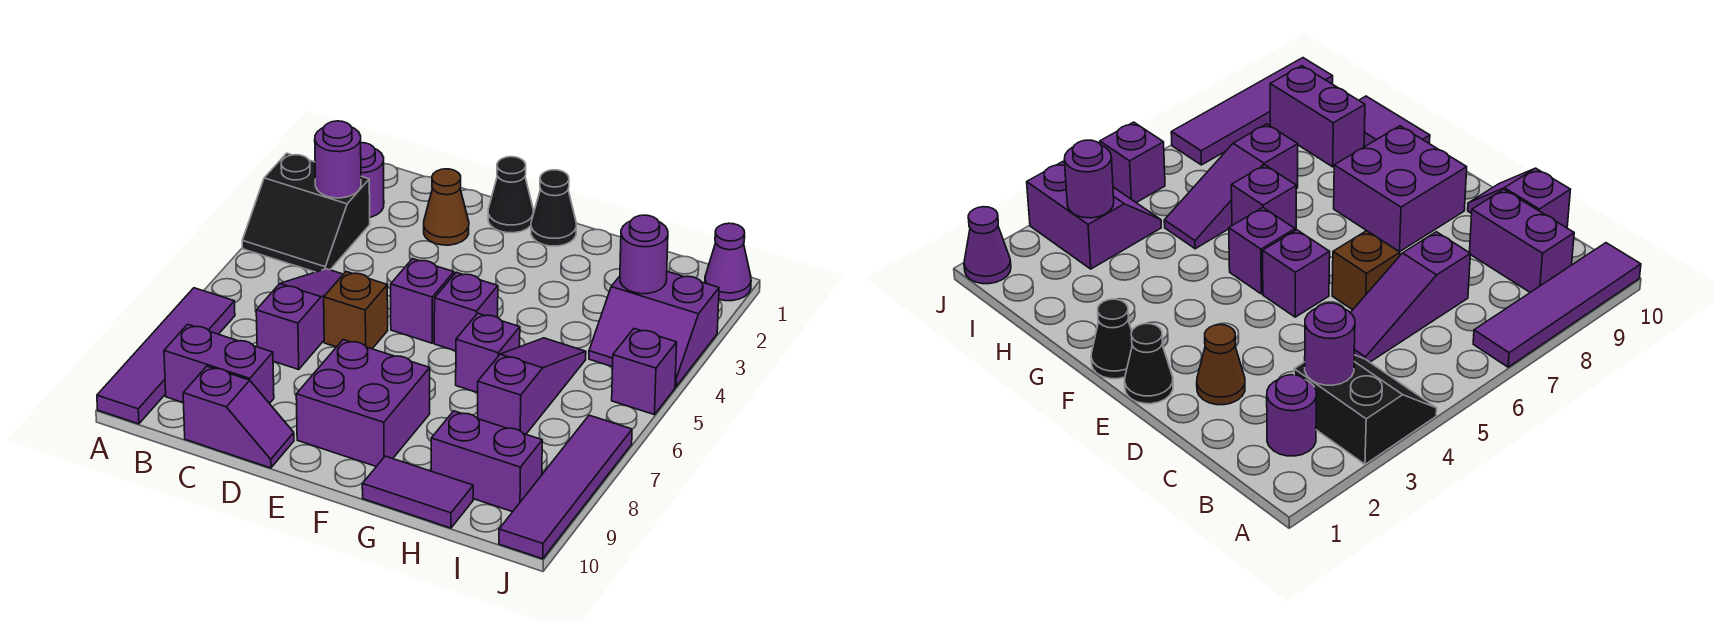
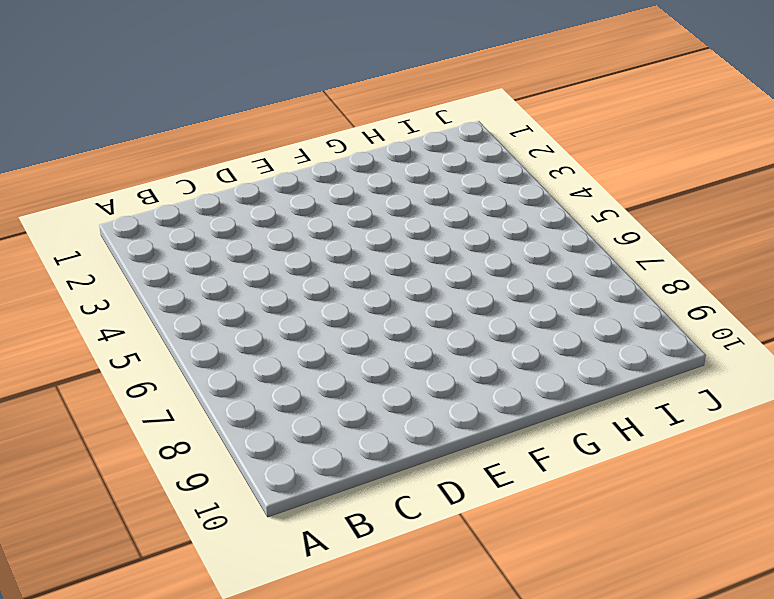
none -> black slope A3:B4 level 1 top 3
none -> purple tile A7:A10 level 1
none -> purple round brick B2 level 1

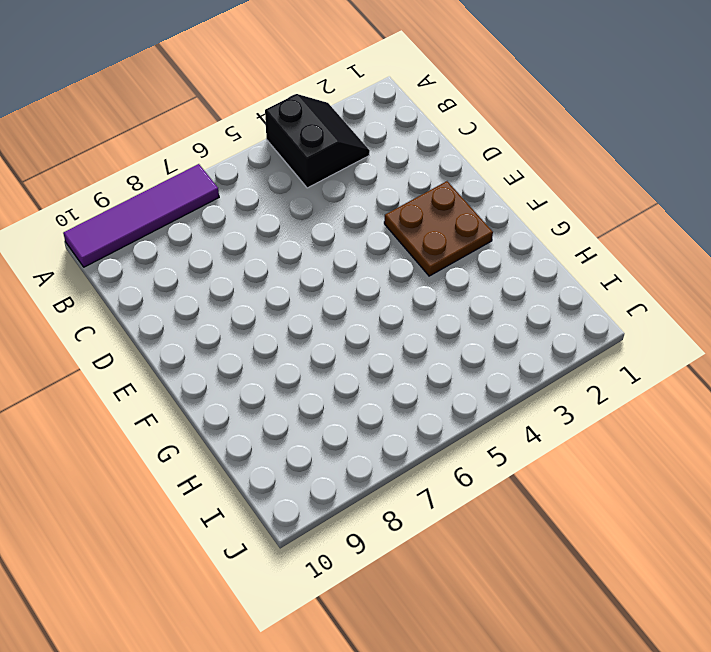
black slope A3:B4 level 1 top 4 -> black slope A3:B4 level 1 top 3
brown plate E2:F3 level 1 -> none
none -> purple round brick B2 level 1
none -> purple brick B9:C9 level 1
none -> purple slope C5:C7 level 1 top 7

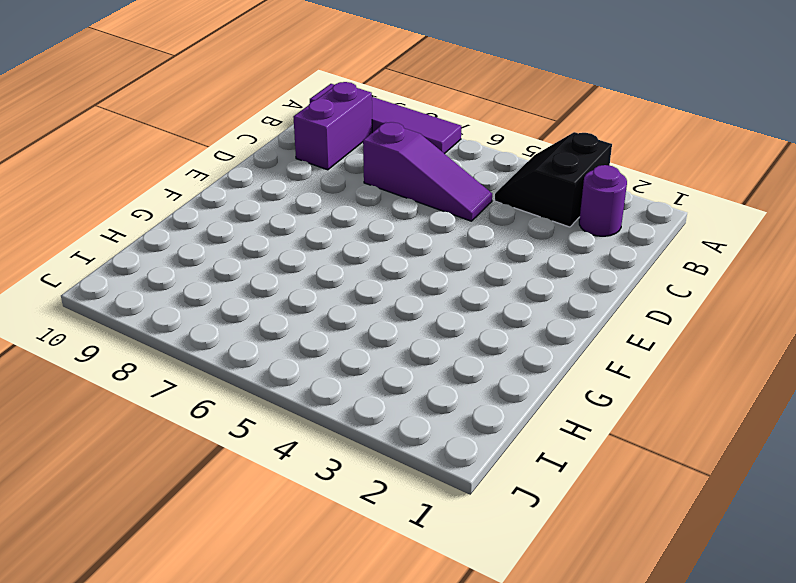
none -> purple slope C10:D10 level 1 top C
none -> brown cone D2 level 1
none -> brown brick D6 level 1

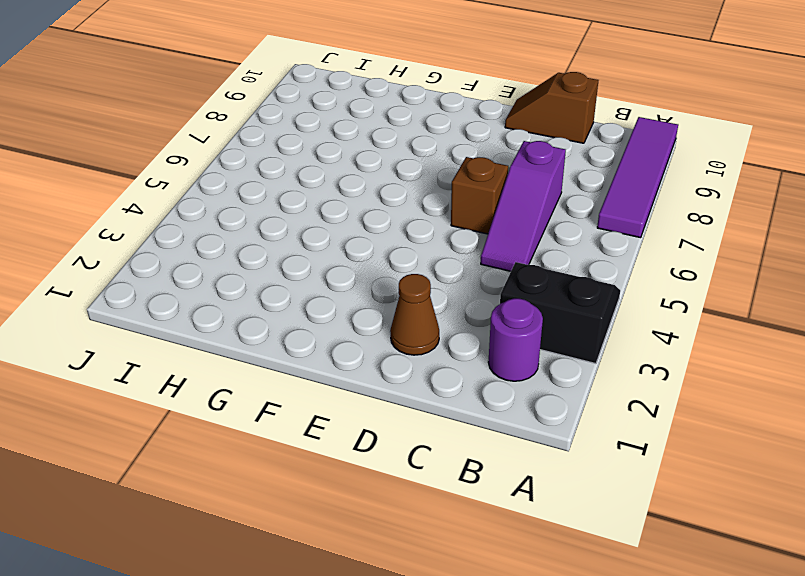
brown slope C10:D10 level 1 top C -> purple slope C10:D10 level 1 top C
none -> purple brick B9:C9 level 1
none -> black cone E1 level 1
none -> purple brick E5 level 1

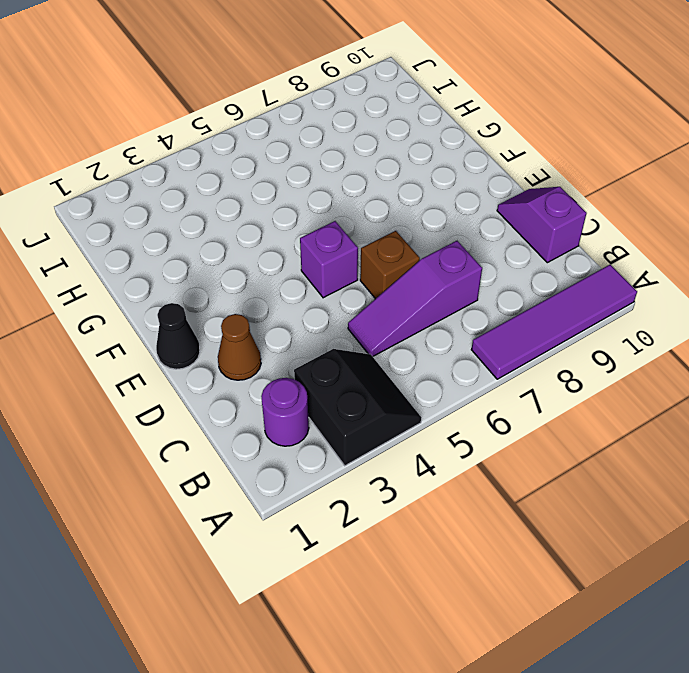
none -> purple brick B9:C9 level 1
none -> purple brick E8:F9 level 1
none -> black cone F1 level 1

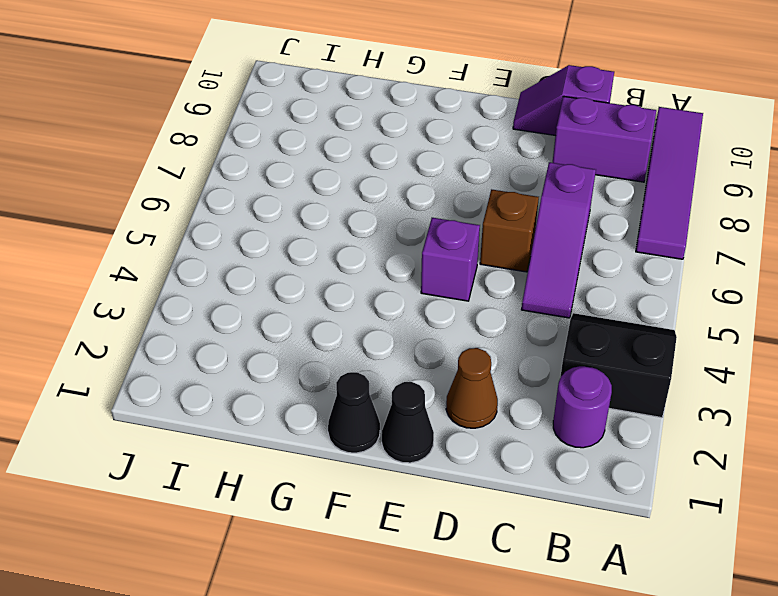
none -> purple brick E8:F9 level 1
none -> purple brick F5 level 1
none -> purple brick G6 level 1

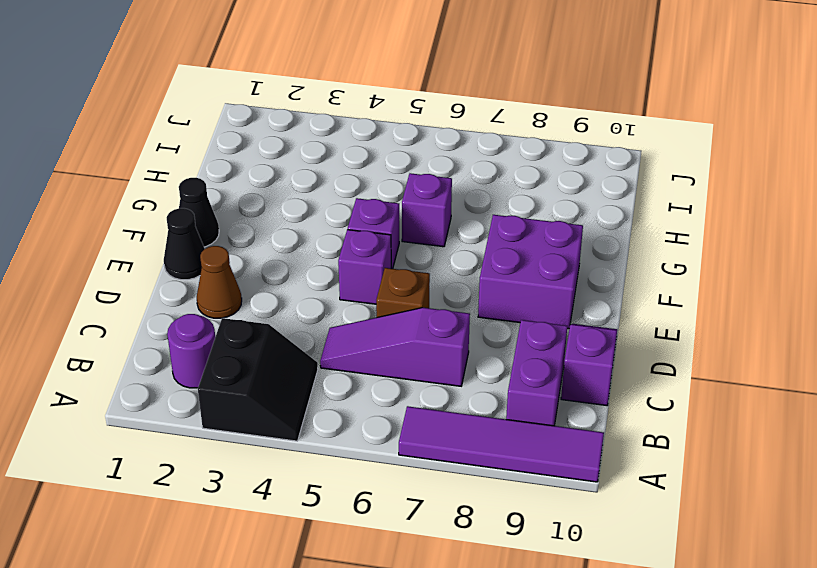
none -> purple tile G10:H10 level 1
none -> purple slope H5:H7 level 1 top 7
none -> purple brick H9:I9 level 1

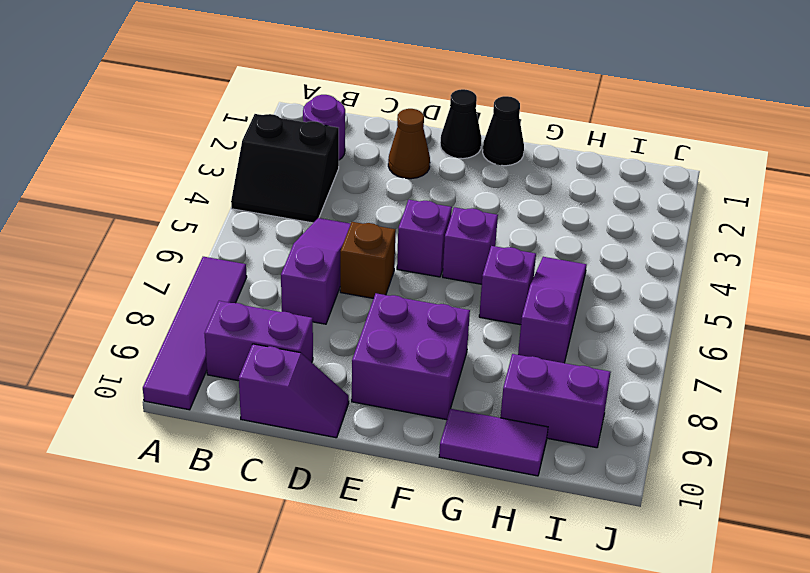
none -> purple slope I3:J4 level 1 top 3
none -> purple cone J1 level 1
none -> purple brick J5 level 1

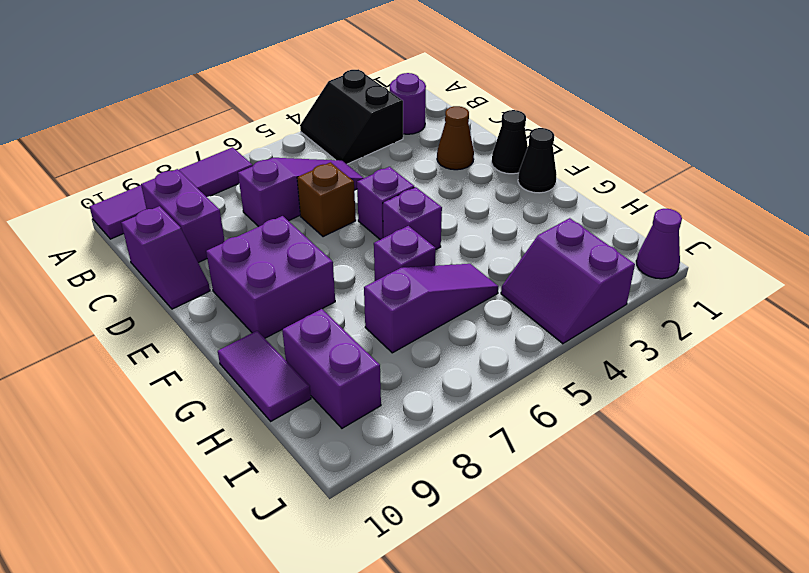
none -> purple brick J5 level 1
none -> purple tile J7:J10 level 1
none -> purple round brick B3 level 2

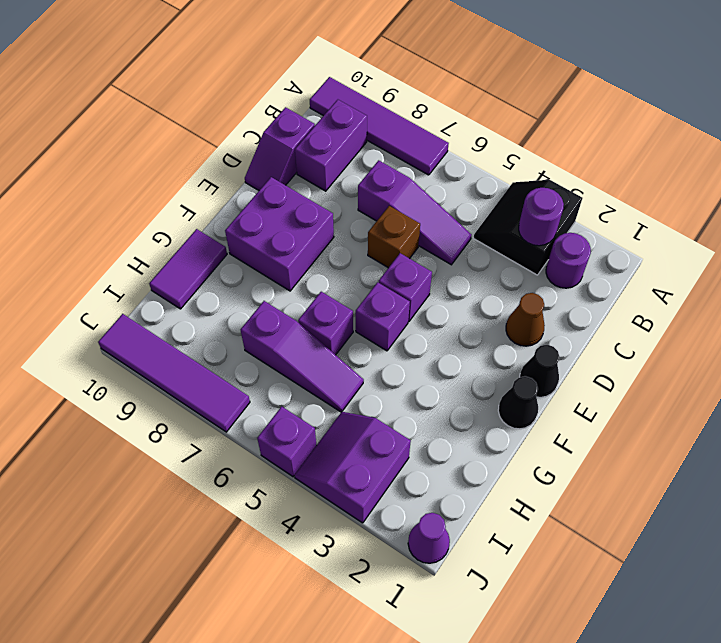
none -> purple brick H9:I9 level 1
none -> purple round brick I3 level 2

